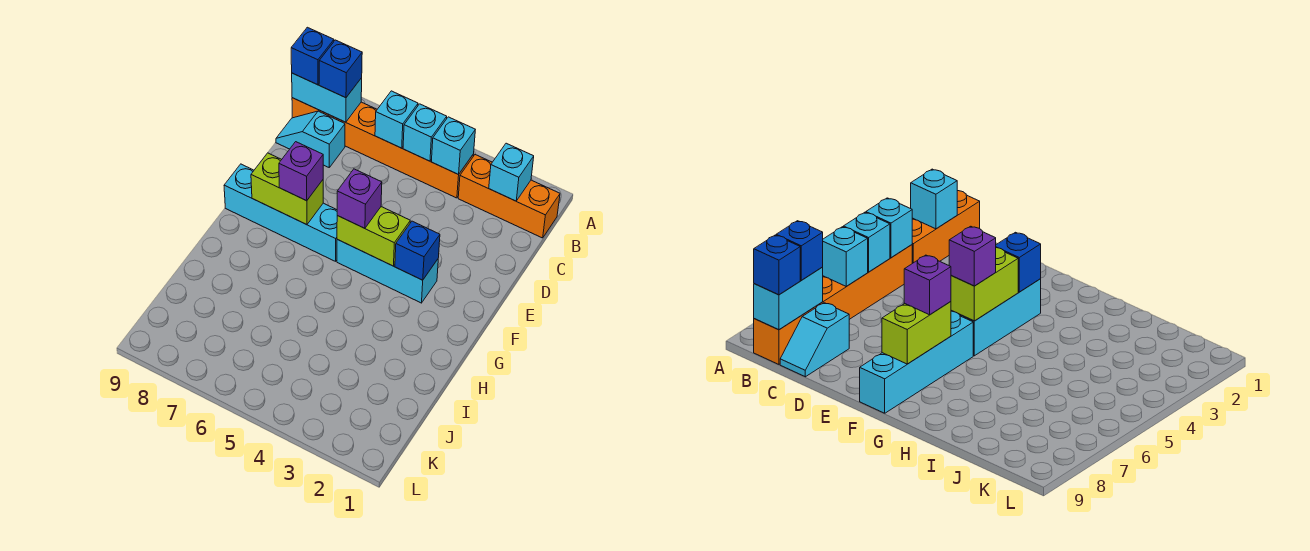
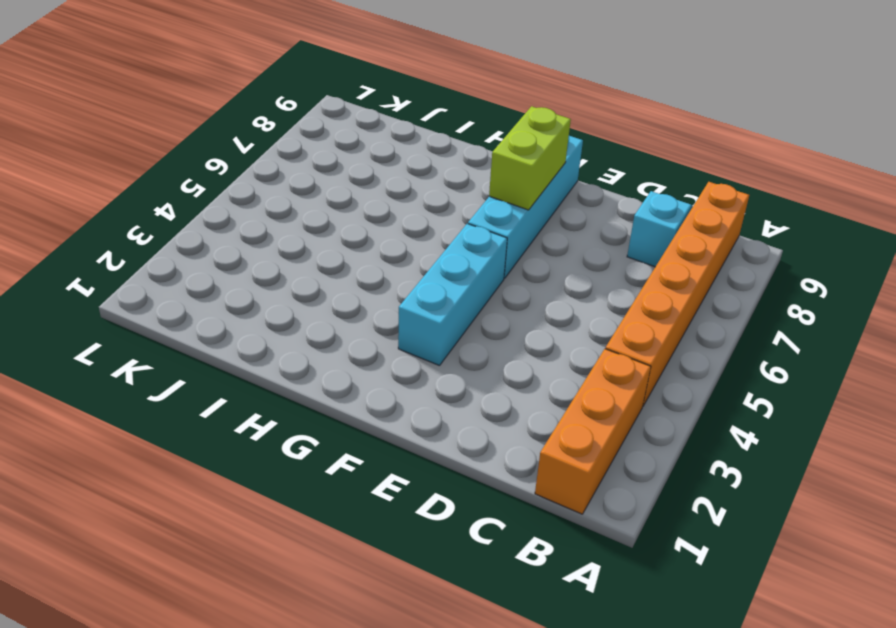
none -> cyan brick B2 level 2
none -> cyan brick B4 level 2
none -> cyan brick B5 level 2

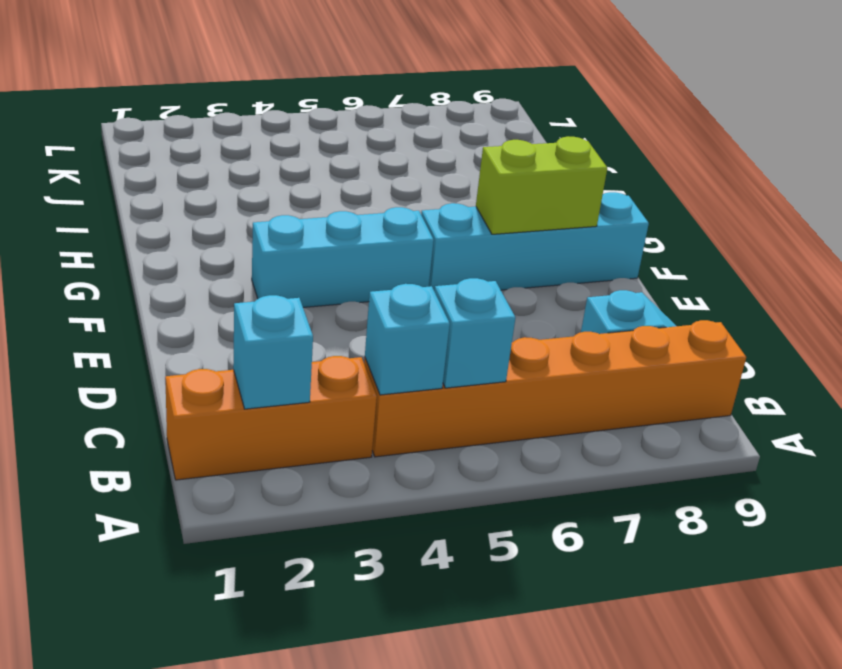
none -> cyan brick B6 level 2
none -> cyan brick B8:B9 level 2
none -> blue brick F3 level 2

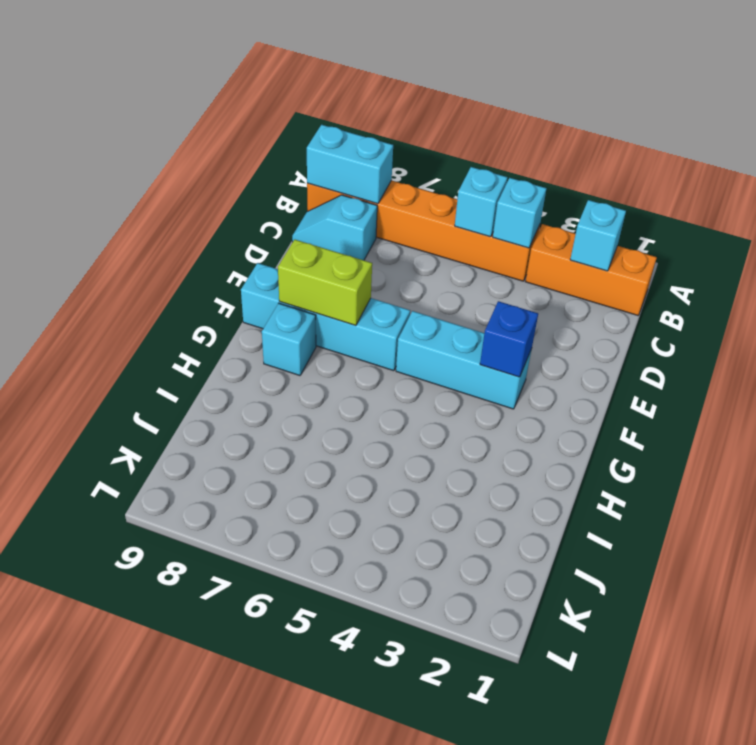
cyan brick G8 level 1 -> cyan brick B6 level 2
none -> lime brick F4:F5 level 2
none -> blue brick B8 level 3
none -> blue brick B9 level 3

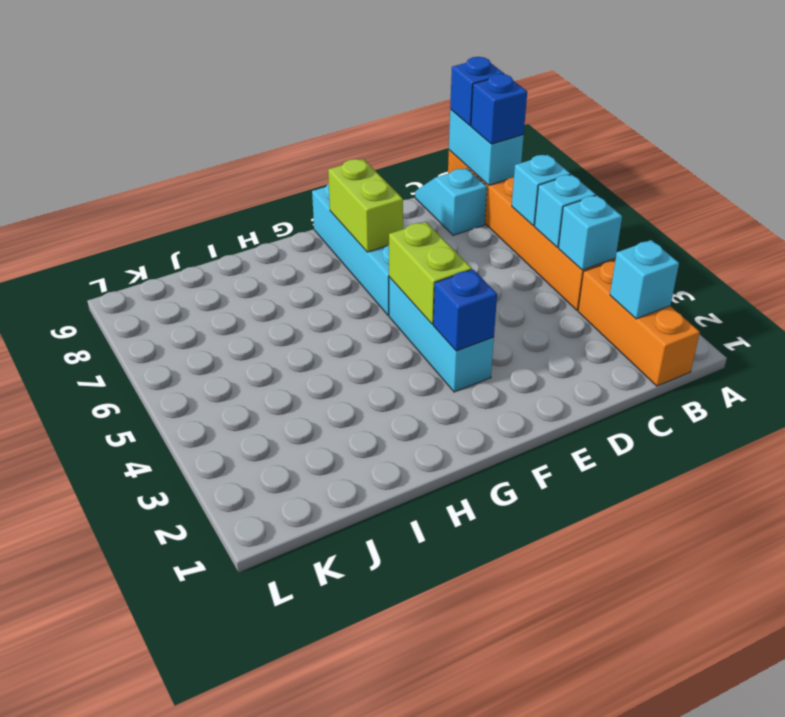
none -> purple brick F5 level 3
none -> purple brick F7 level 3

